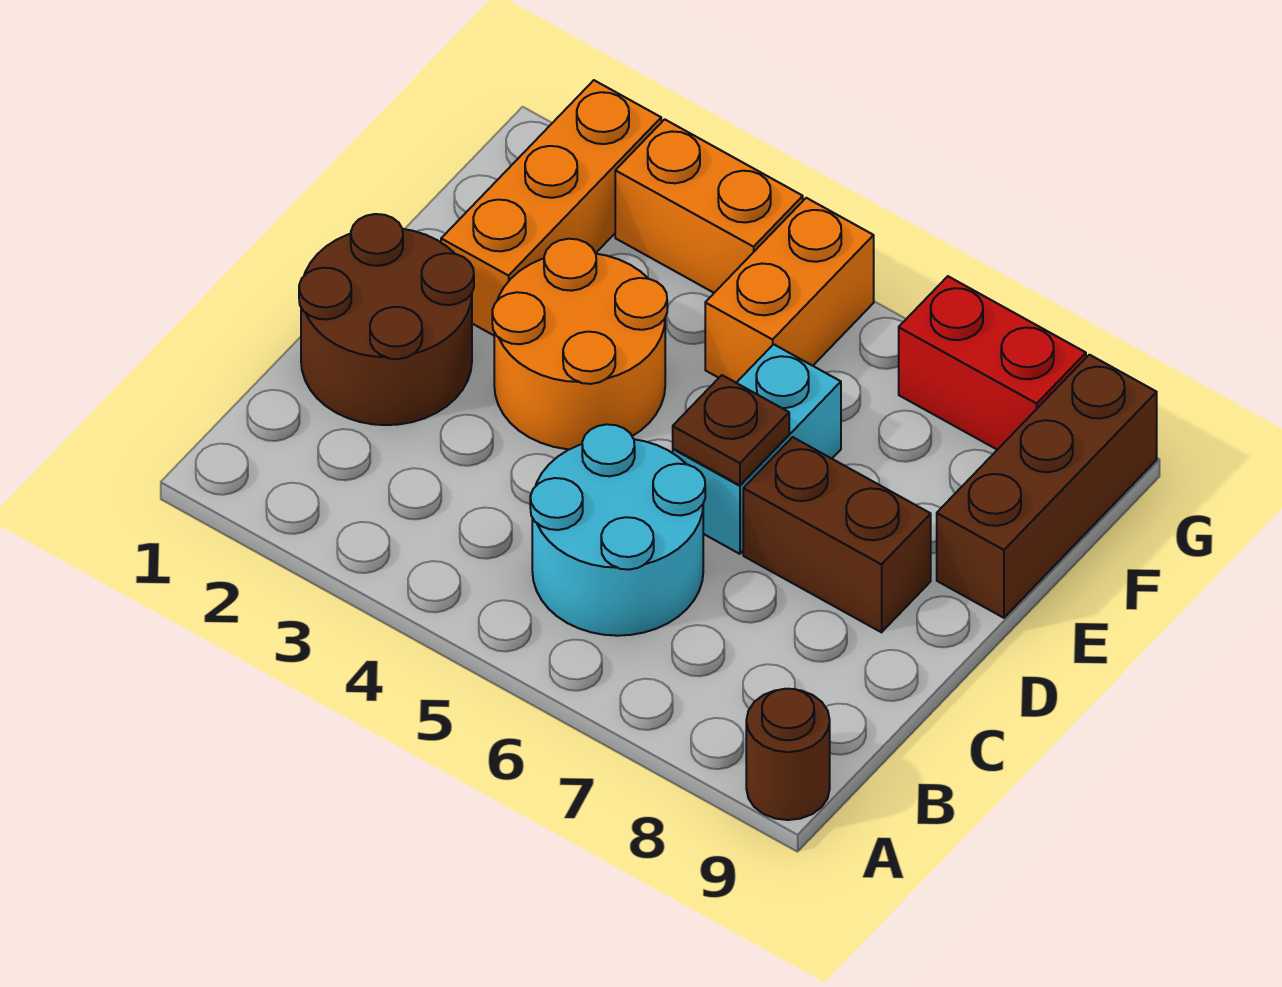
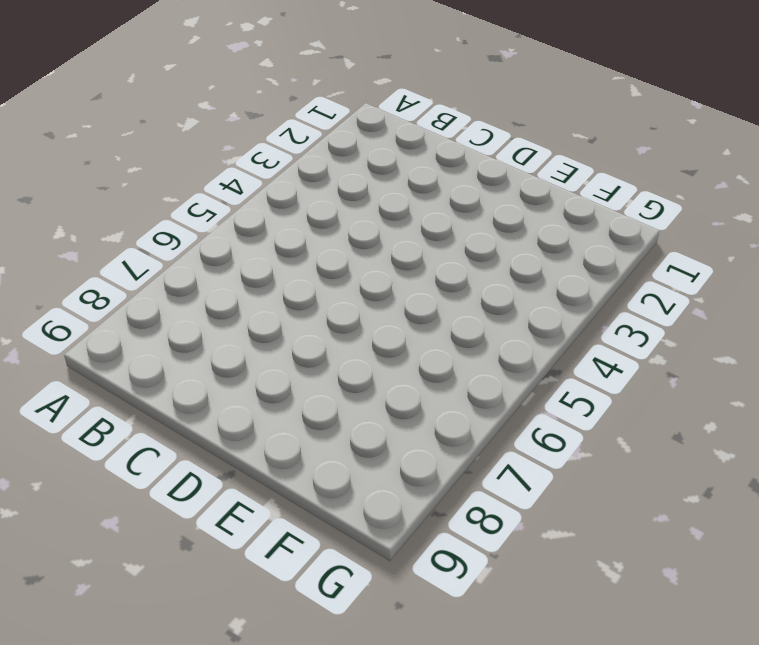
none -> brown round brick A9 level 1
none -> cyan round brick B5:C6 level 1
none -> brown round brick C1:D2 level 1

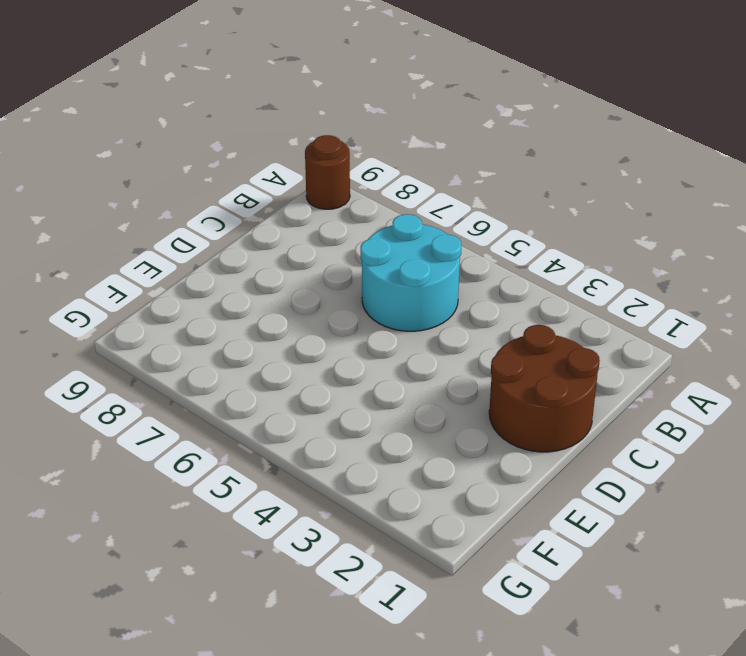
none -> orange round brick D3:E4 level 1
none -> cyan brick D6:E6 level 1
none -> brown brick D7:D8 level 1

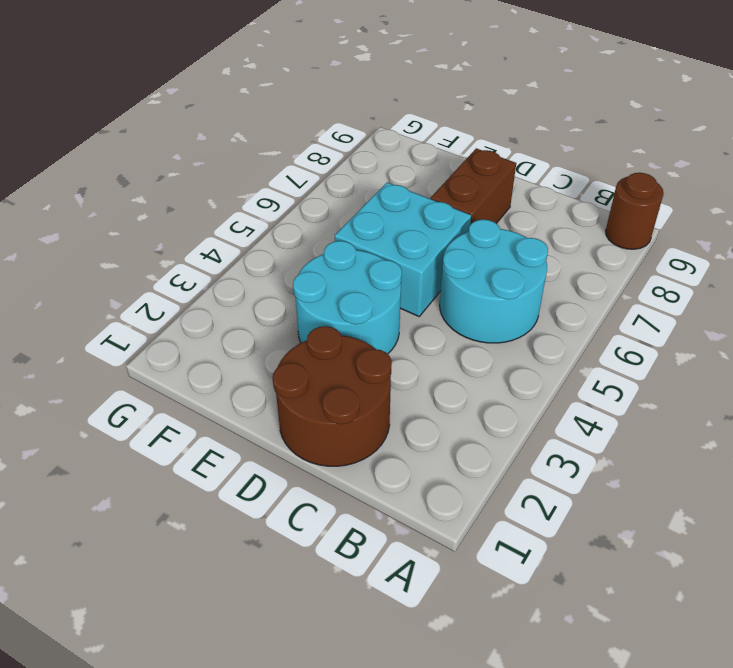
cyan round brick D3:E4 level 1 -> orange round brick D3:E4 level 1
cyan brick D5:E6 level 1 -> cyan brick D6:E6 level 1
none -> orange brick E2:G2 level 1
none -> brown brick E9:G9 level 1
none -> orange brick F5:G5 level 1

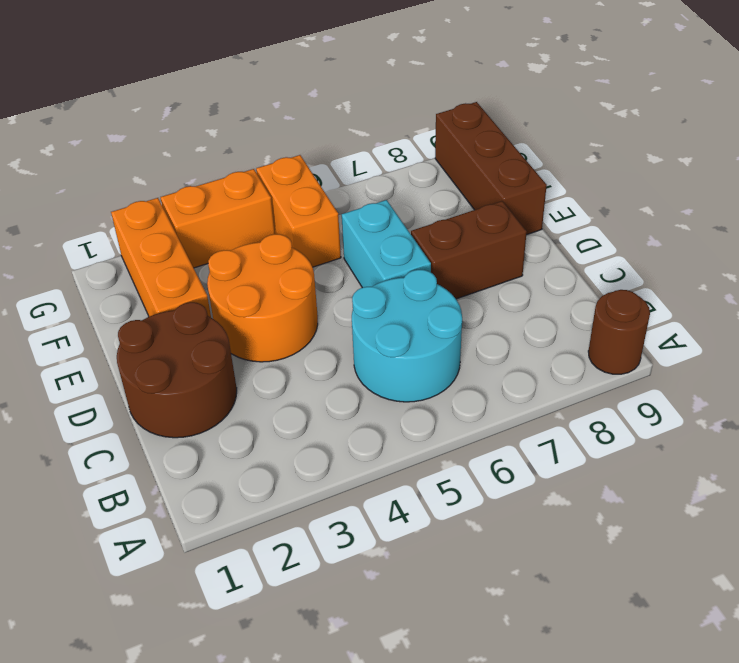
none -> red brick G7:G8 level 1
none -> brown plate D6 level 2

